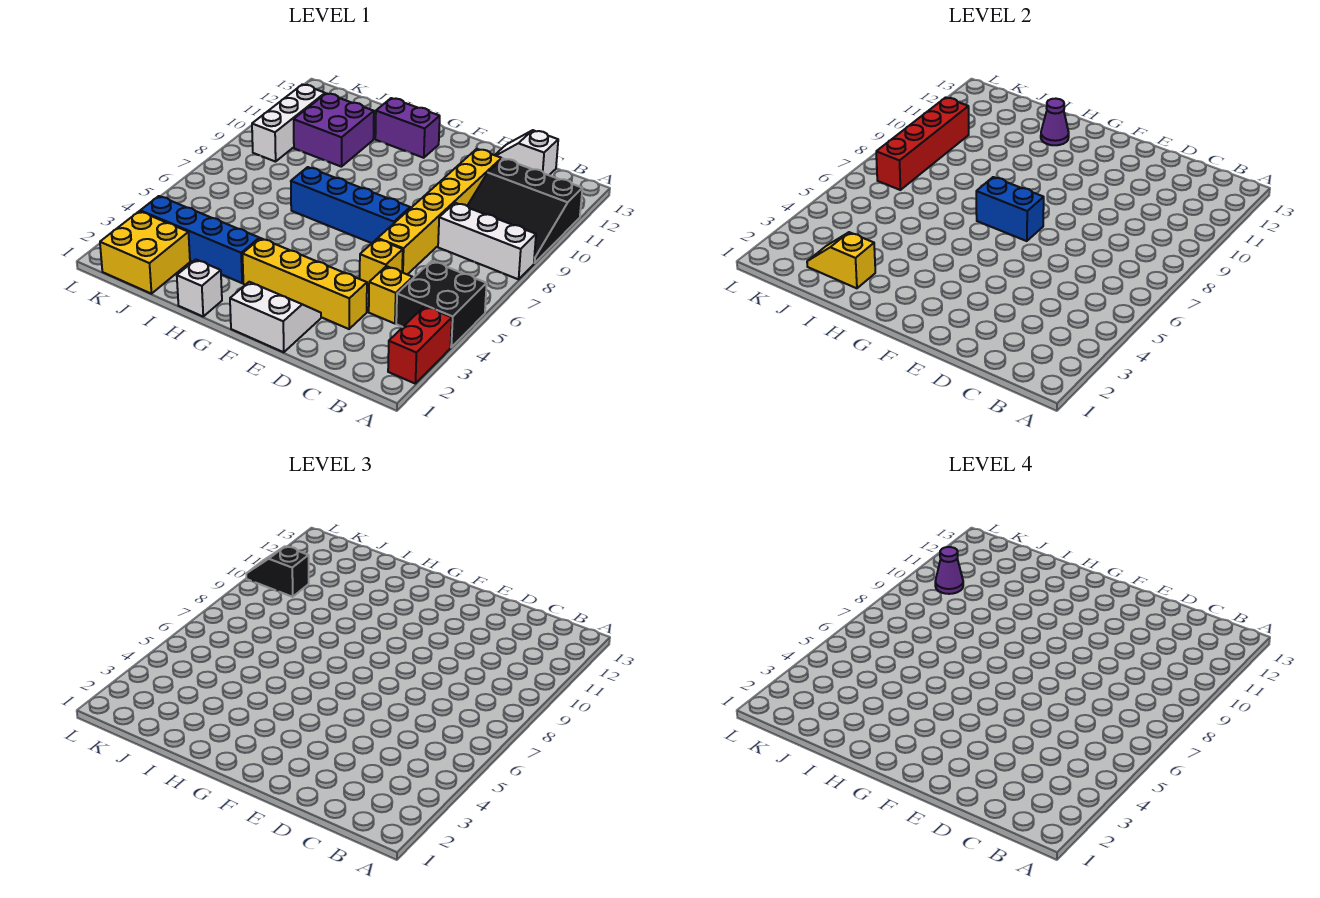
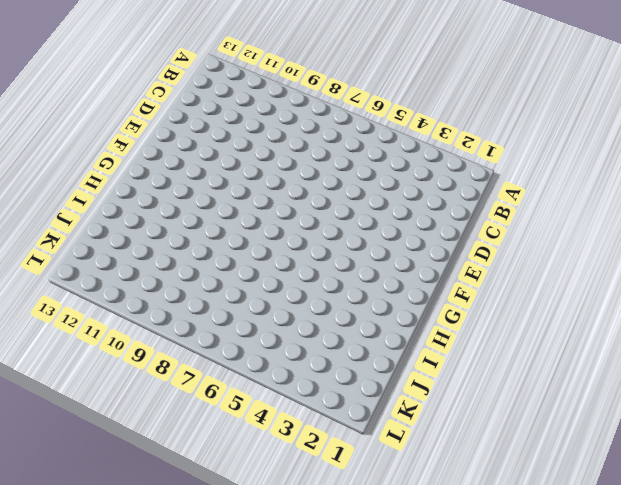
none -> red brick A2:A3 level 1
none -> black brick A4:B5 level 1
none -> white brick A8:C8 level 1

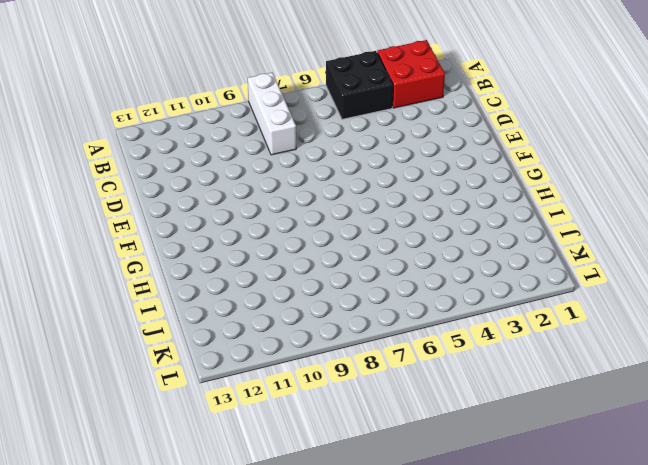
red brick A2:B3 level 1 -> red brick A2:A3 level 1
none -> black slope A9:C11 level 1 top 11
none -> yellow brick C4 level 1
none -> white slope C13:D13 level 1 top C

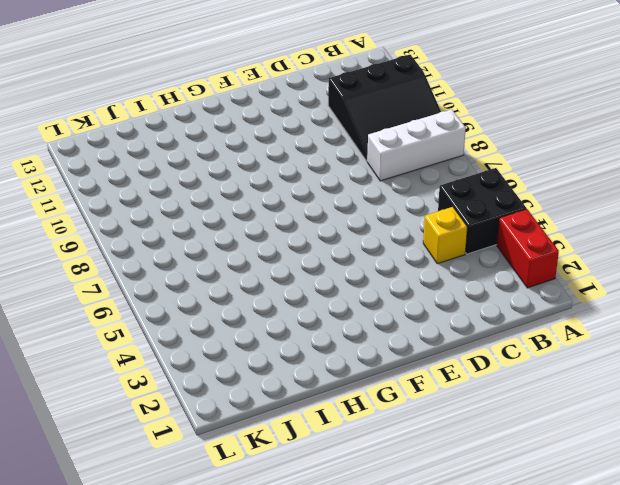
none -> white slope C13:D13 level 1 top C
none -> yellow brick D3:G3 level 1
none -> yellow brick D5 level 1

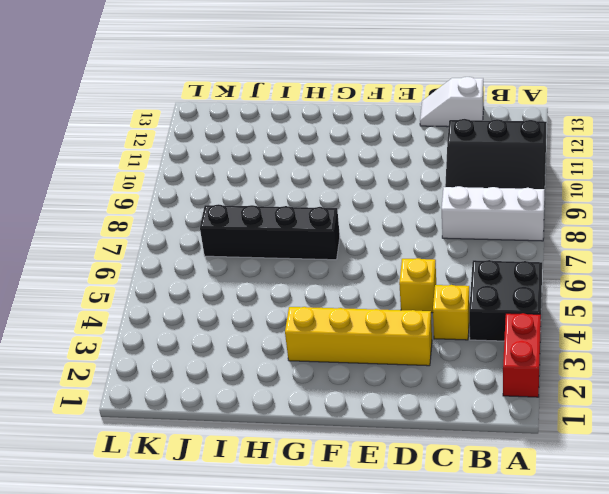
black brick G7:J7 level 1 -> blue brick E7:H7 level 1
none -> yellow brick D6:D11 level 1
none -> white slope E1:F2 level 1 top 1
none -> purple brick G12:H12 level 1

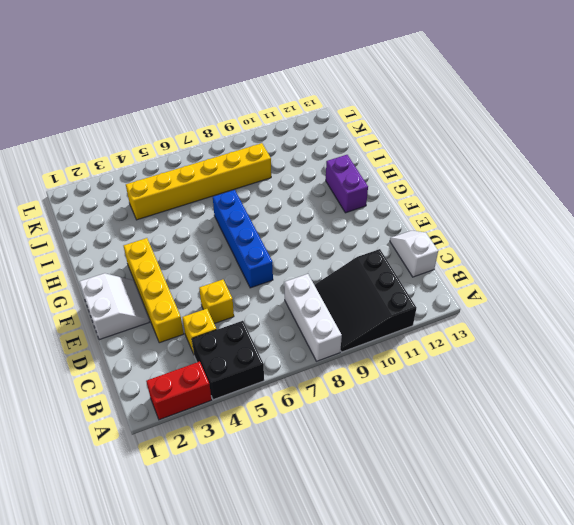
yellow brick J4:J9 level 1 -> yellow brick D6:D11 level 1
none -> white brick H1 level 1
none -> blue brick H3:K3 level 1
none -> purple brick I10:J11 level 1

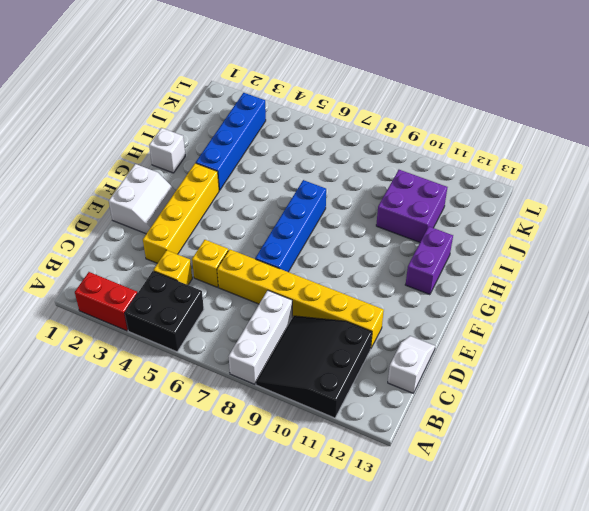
none -> yellow brick J1:K2 level 1
none -> white brick K9:K11 level 1
none -> blue brick F7:G7 level 2

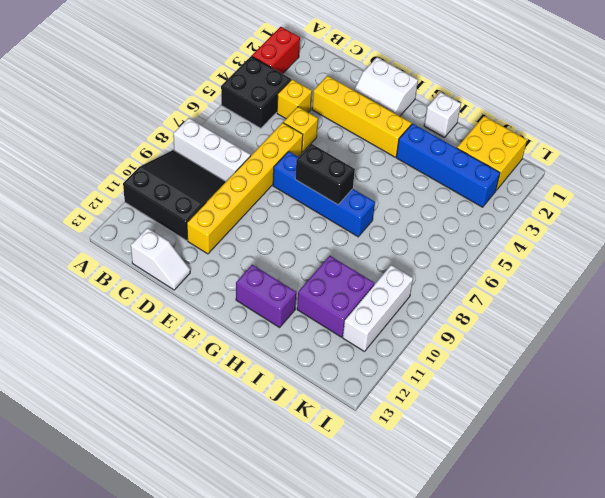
black brick F7:G7 level 2 -> blue brick F7:G7 level 2
none -> purple cone H12 level 2
none -> yellow slope I2:J2 level 2 top I
none -> red brick K7:K10 level 2

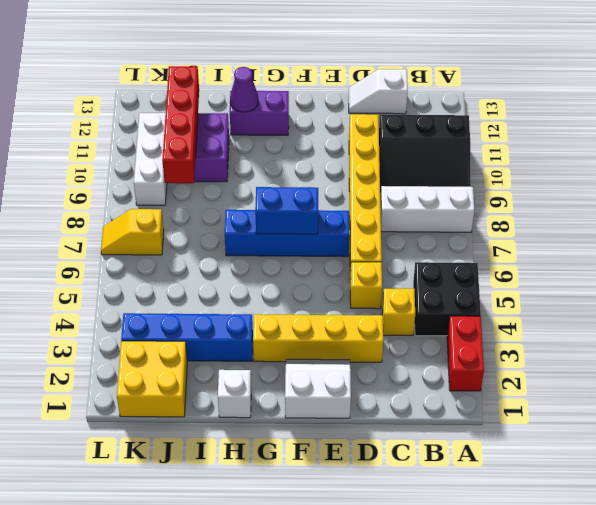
red brick J9:J12 level 2 -> red brick K7:K10 level 2
yellow slope K7:L7 level 1 top K -> yellow slope I2:J2 level 2 top I
none -> black slope K10:L10 level 3 top K
none -> purple cone K10 level 4

